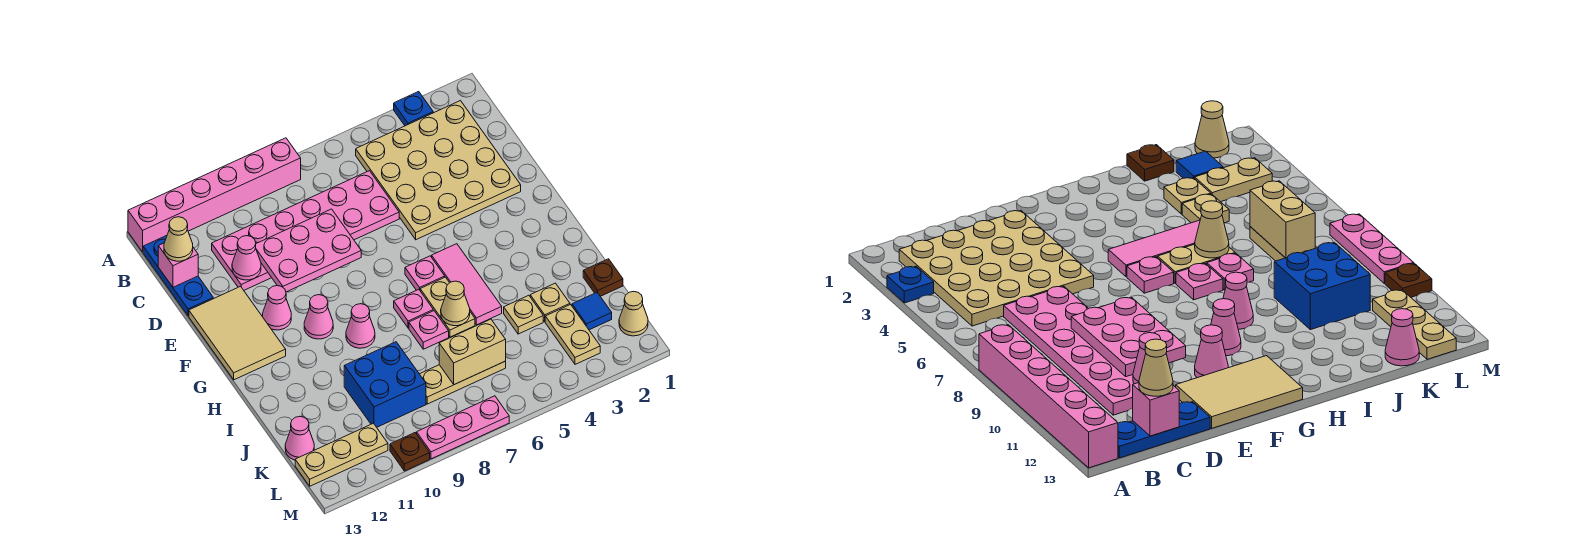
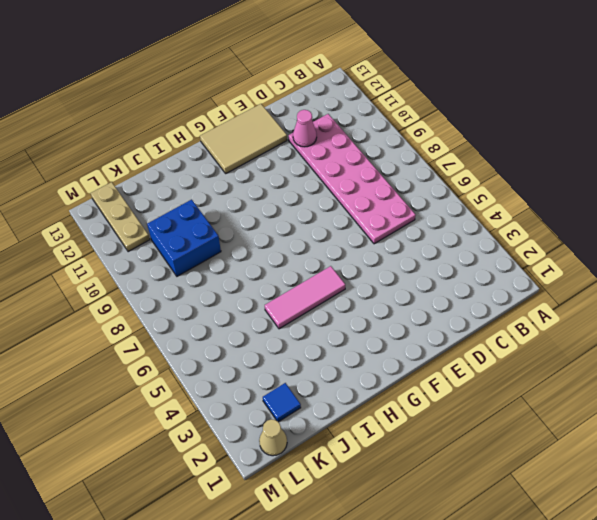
none -> blue plate A3 level 1
none -> pink brick A8:A13 level 1
none -> tan plate B2:E5 level 1
none -> blue plate B13:D13 level 1

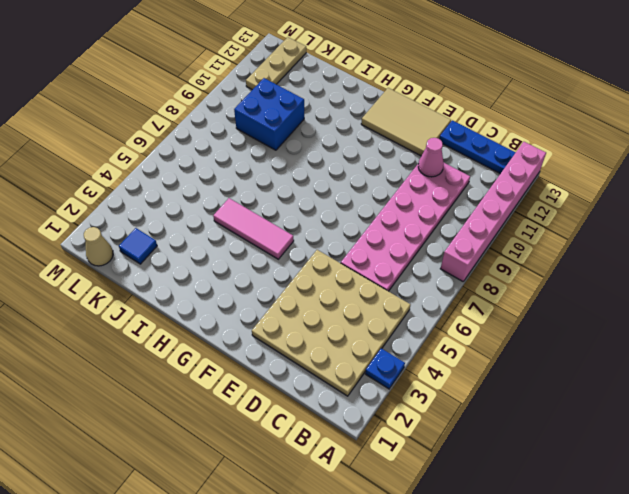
none -> pink cone F11 level 1
none -> pink plate G6 level 1
none -> pink cone G10 level 1
none -> tan plate H6:I6 level 1

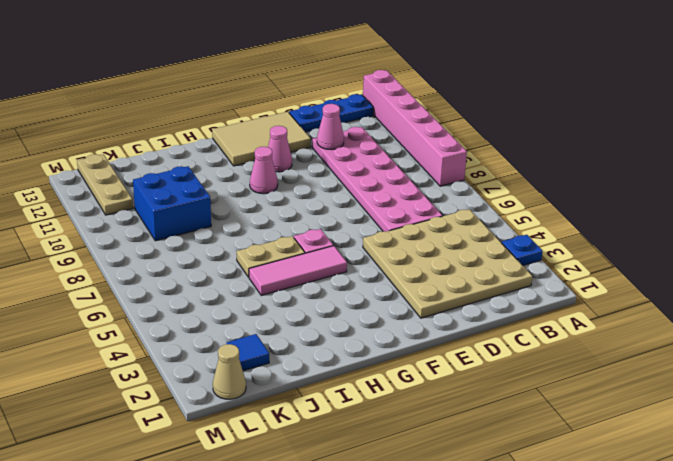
none -> pink plate H7 level 1
none -> pink cone H9 level 1
none -> pink plate I7 level 1
none -> brown plate J1 level 1

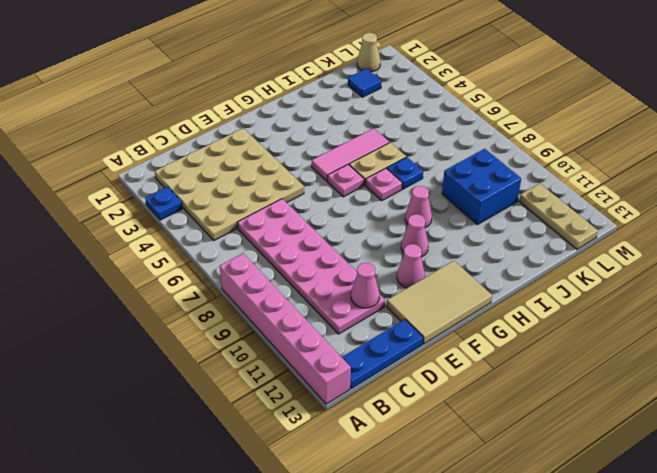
blue plate I7 level 1 -> pink plate I7 level 1
none -> brown plate J1 level 1
none -> tan plate J3 level 1
none -> tan plate J4 level 1
none -> tan plate K3:L3 level 1

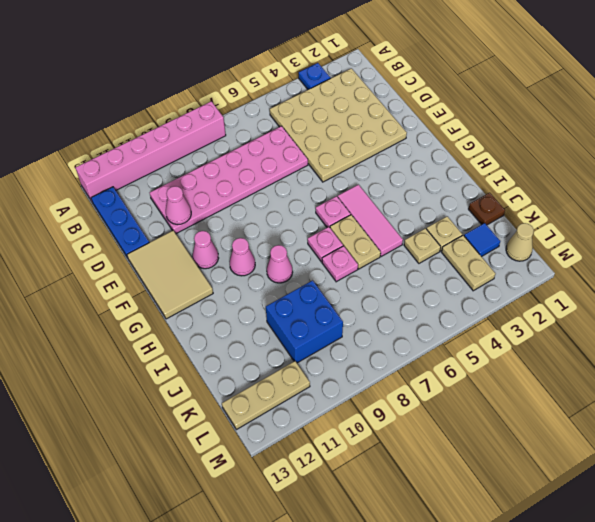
none -> tan plate K6:K8 level 1
none -> pink cone K13 level 1
none -> pink plate M7:M9 level 1
none -> brown plate M10 level 1

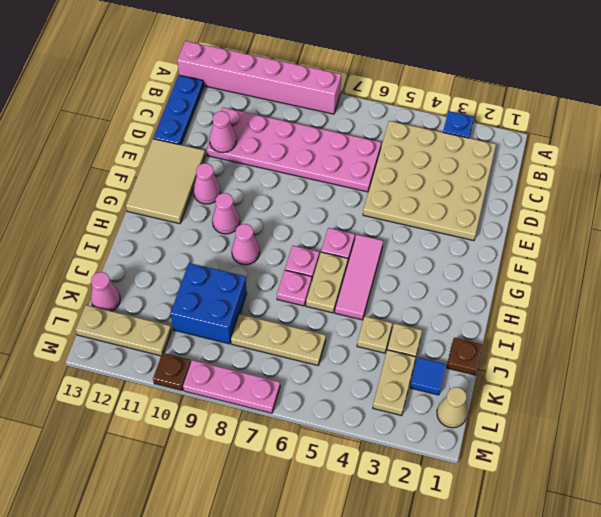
none -> pink brick C13 level 2
none -> pink plate D8:E10 level 2
none -> tan cone I6 level 2
none -> tan brick K6:K7 level 2

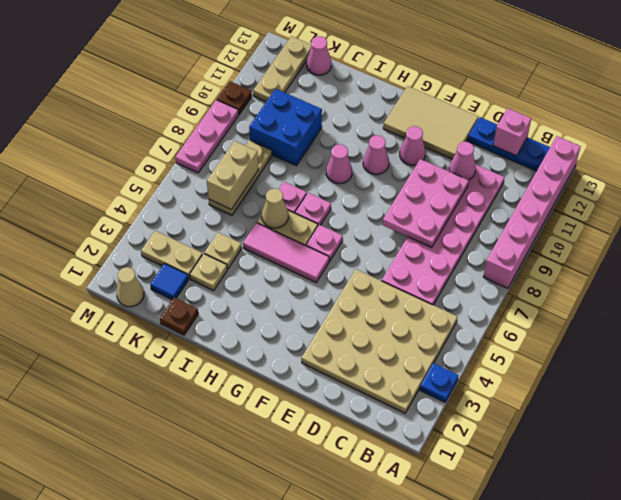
none -> tan cone C13 level 3

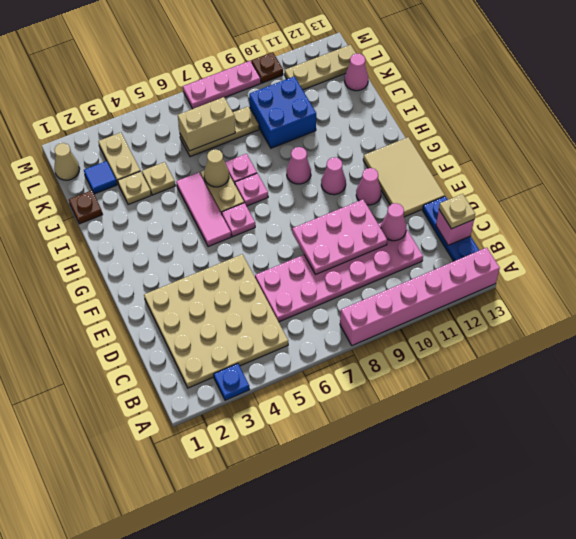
tan plate C13 level 3 -> tan cone C13 level 3

